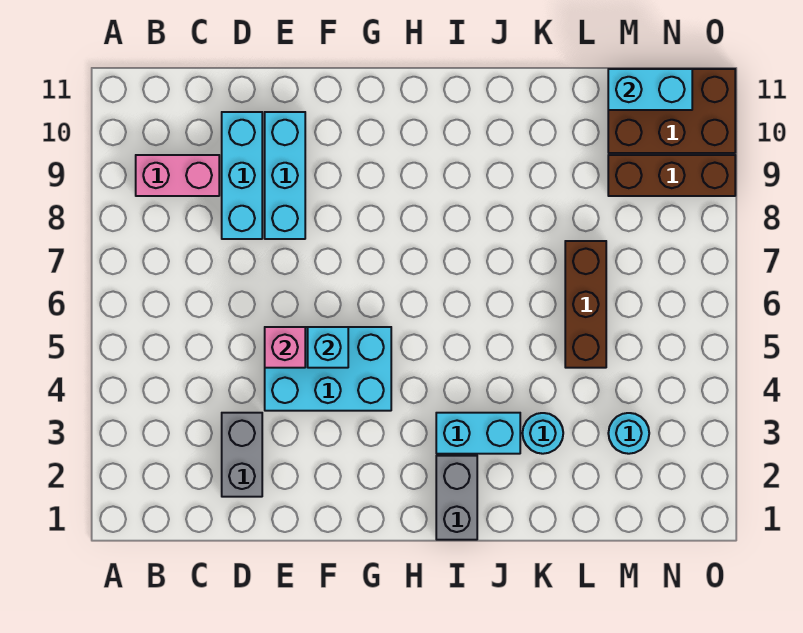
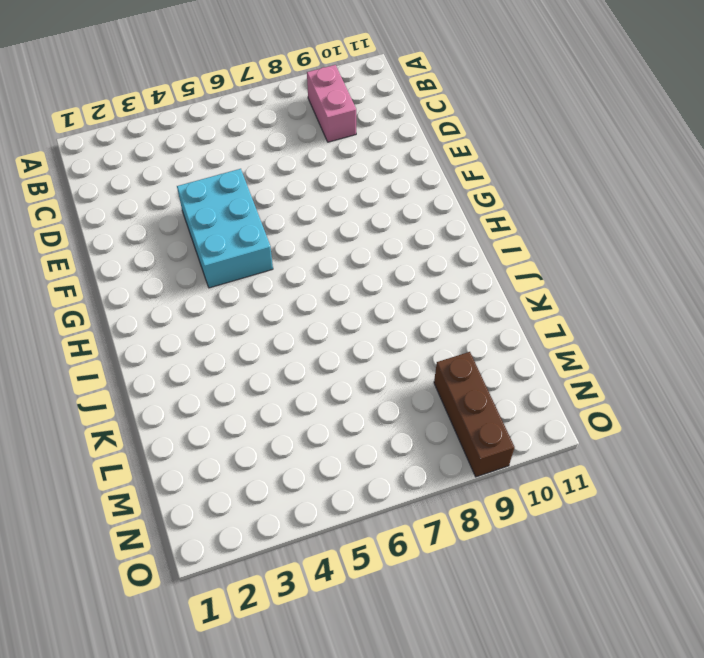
none -> grey brick D2:D3 level 1
none -> cyan brick D8:D10 level 1
none -> cyan brick E8:E10 level 1

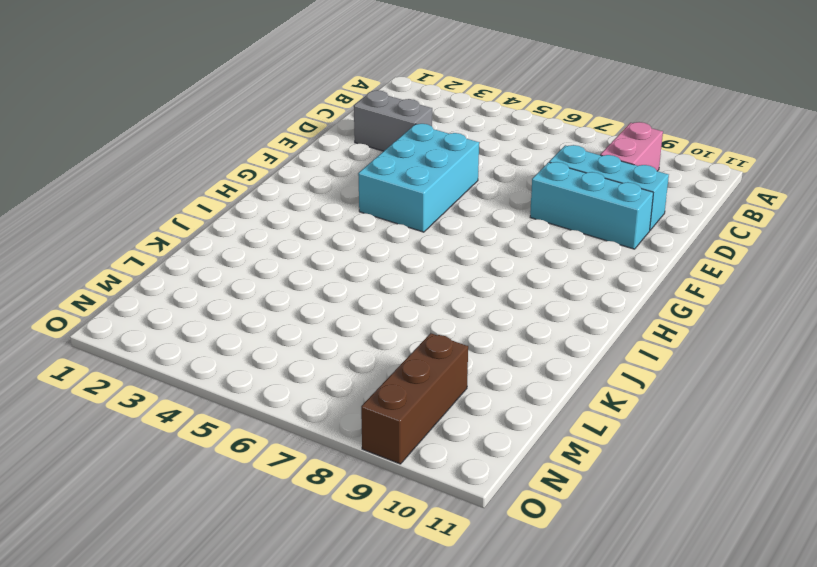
none -> grey brick I1:I2 level 1
none -> cyan brick I3:J3 level 1
none -> cyan round brick K3 level 1

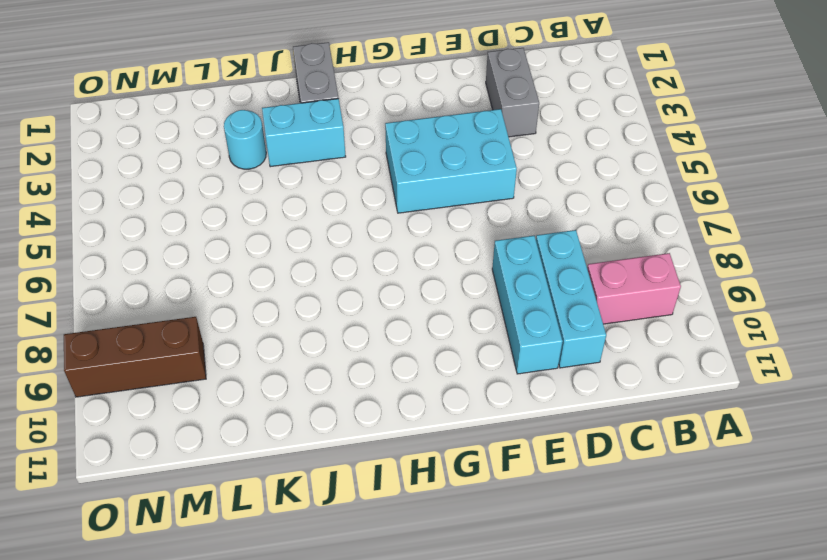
none -> brown brick L5:L7 level 1
none -> cyan round brick M3 level 1
none -> brown brick M10:O11 level 1

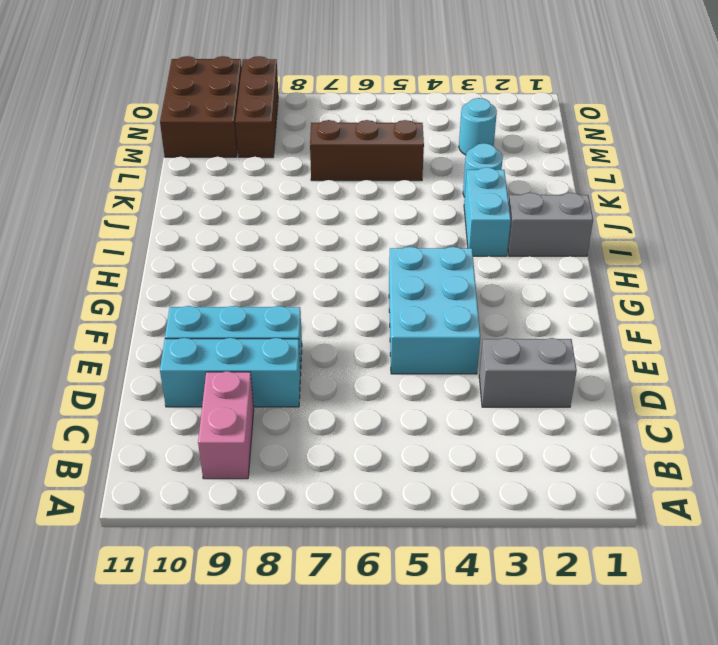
none -> pink brick E5 level 2
none -> cyan brick F5 level 2
none -> cyan brick M11:N11 level 2

